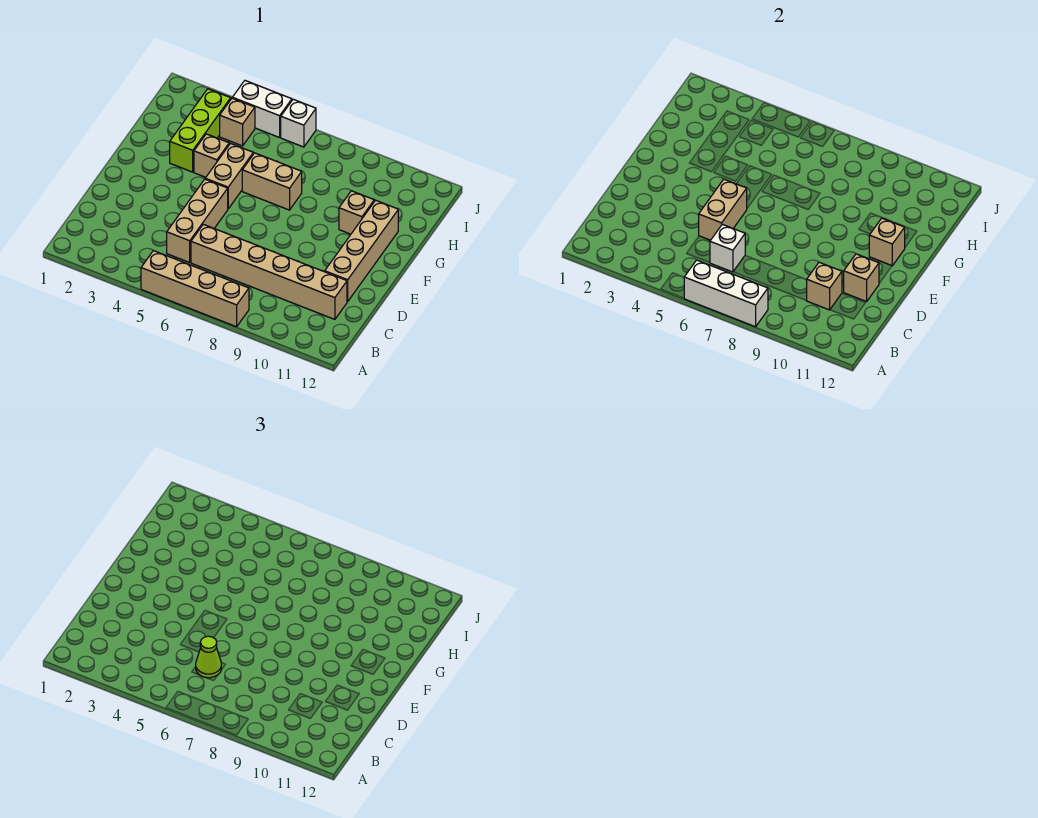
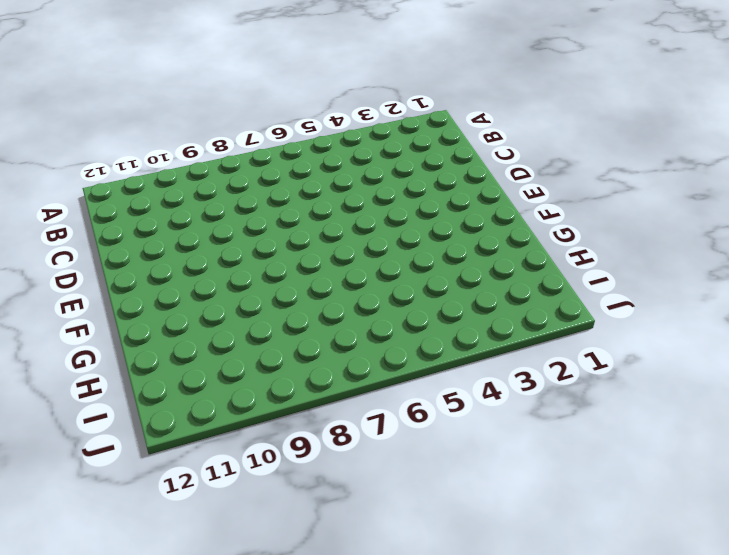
none -> tan brick A5:A8 level 1
none -> tan brick C5:E5 level 1
none -> tan brick C6:C11 level 1

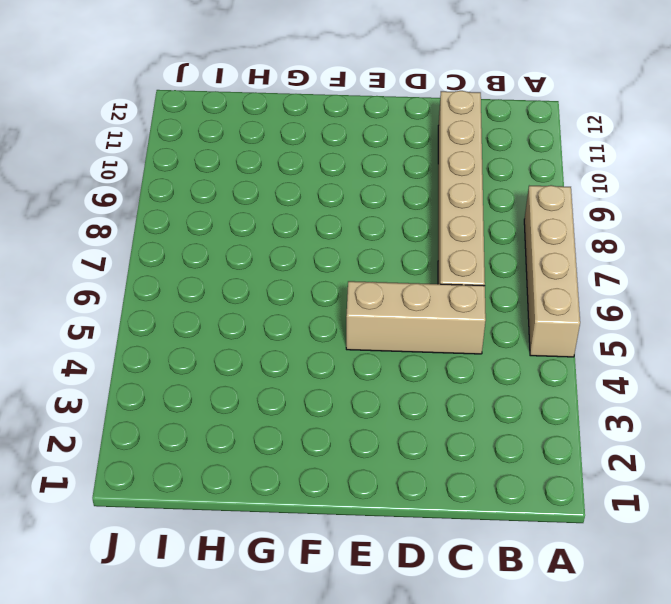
none -> tan brick D11:G11 level 1
none -> tan brick F5:G5 level 1
none -> lime brick G3:I3 level 1

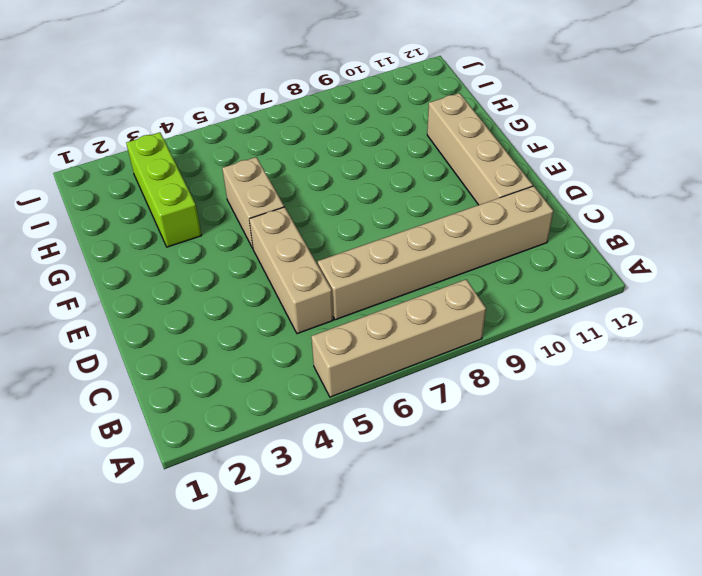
none -> tan brick G4 level 1
none -> tan brick G6:G7 level 1
none -> tan brick G10 level 1

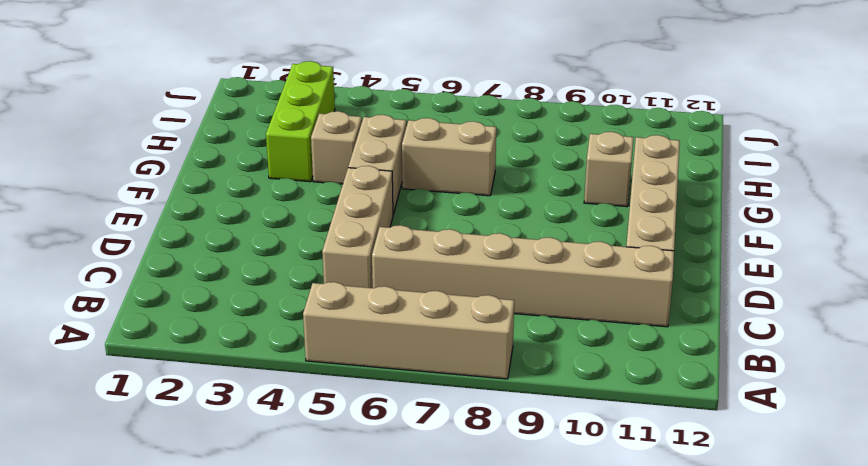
none -> tan brick I4 level 1
none -> white brick J4:J5 level 1
none -> white brick J6 level 1

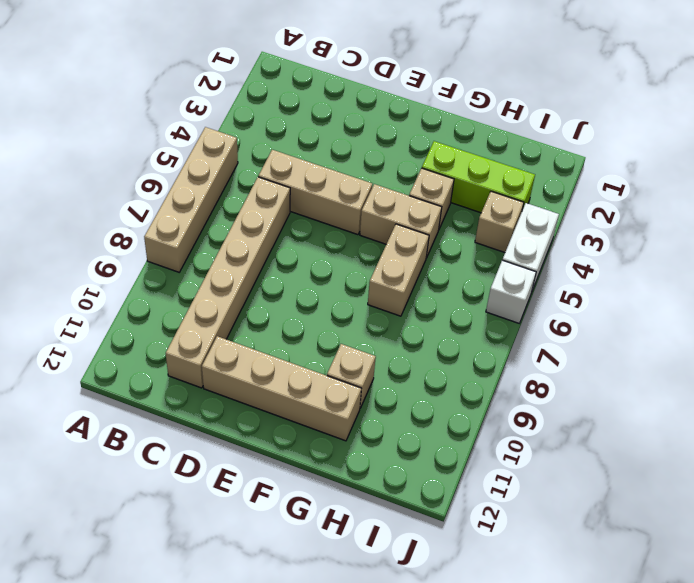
none -> white brick A6:A8 level 2
none -> white brick C6 level 2
none -> tan brick C10 level 2

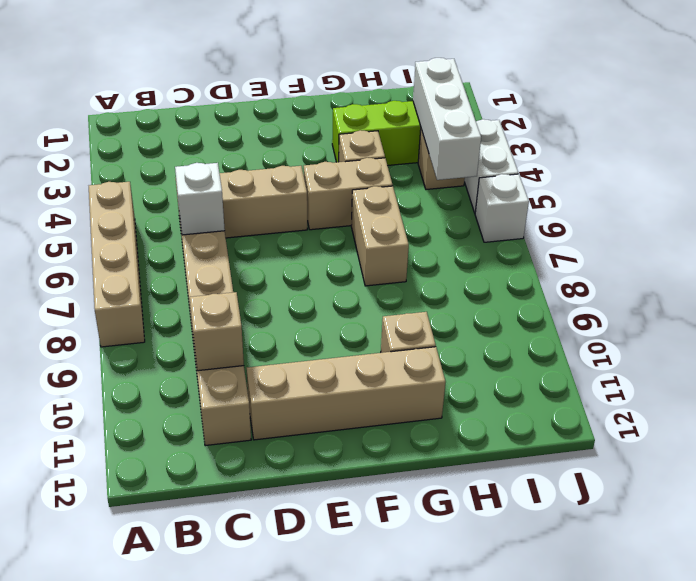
white brick I3:I5 level 2 -> white brick A6:A8 level 2
none -> tan brick D5:E5 level 2
none -> tan brick D11 level 2
none -> tan brick F11 level 2

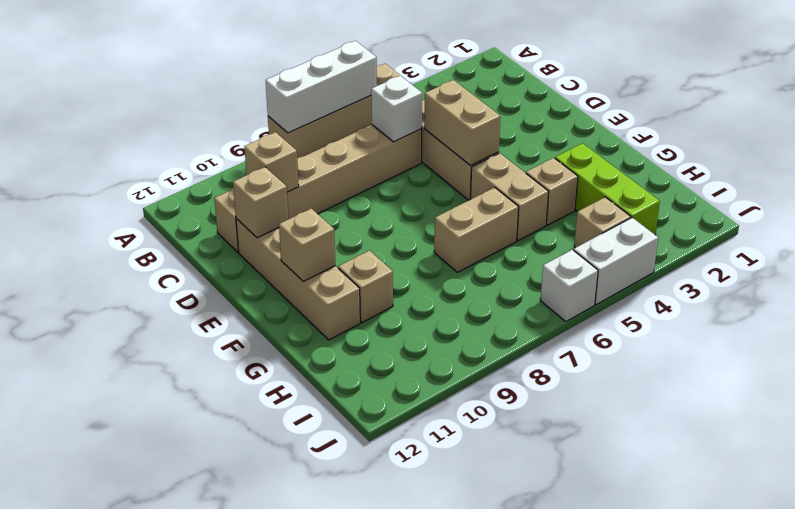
none -> lime cone C6 level 3

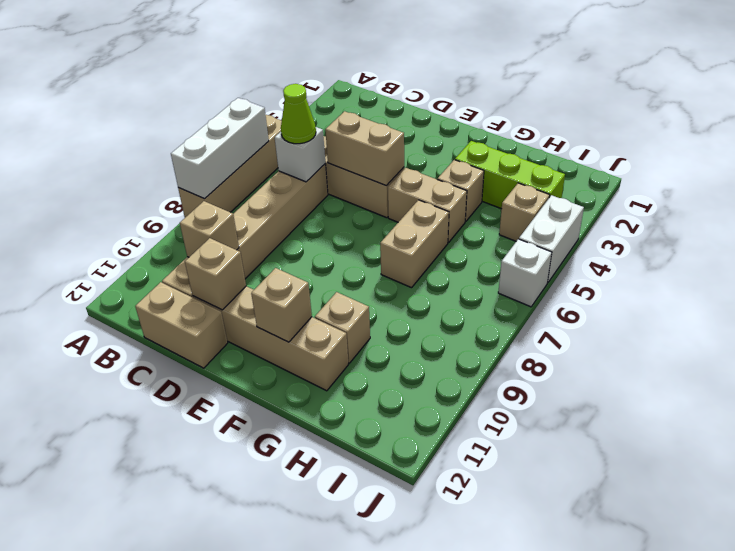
tan brick C12:D12 level 1 -> none

